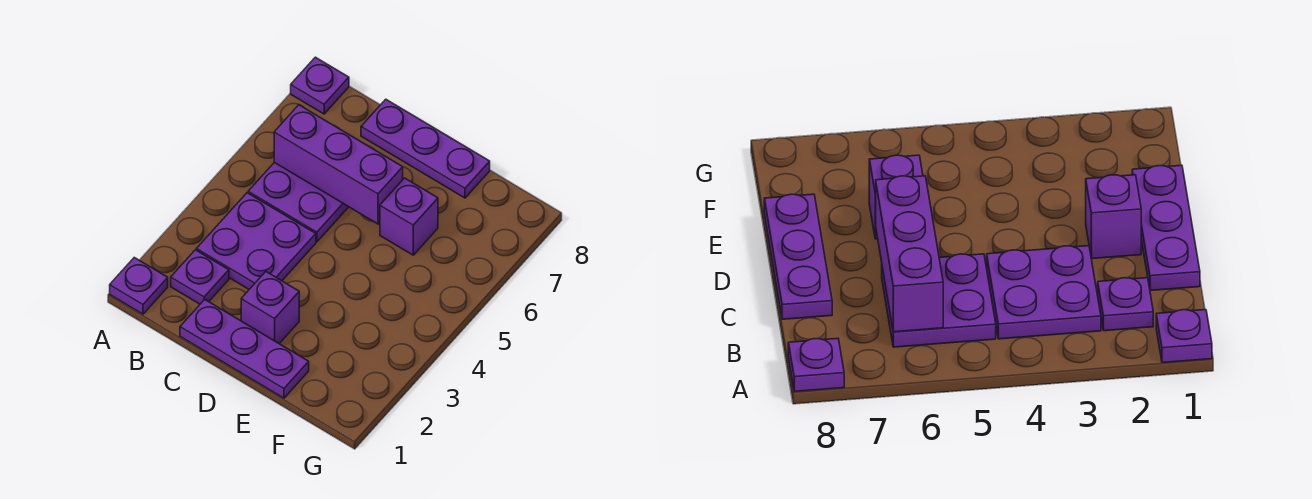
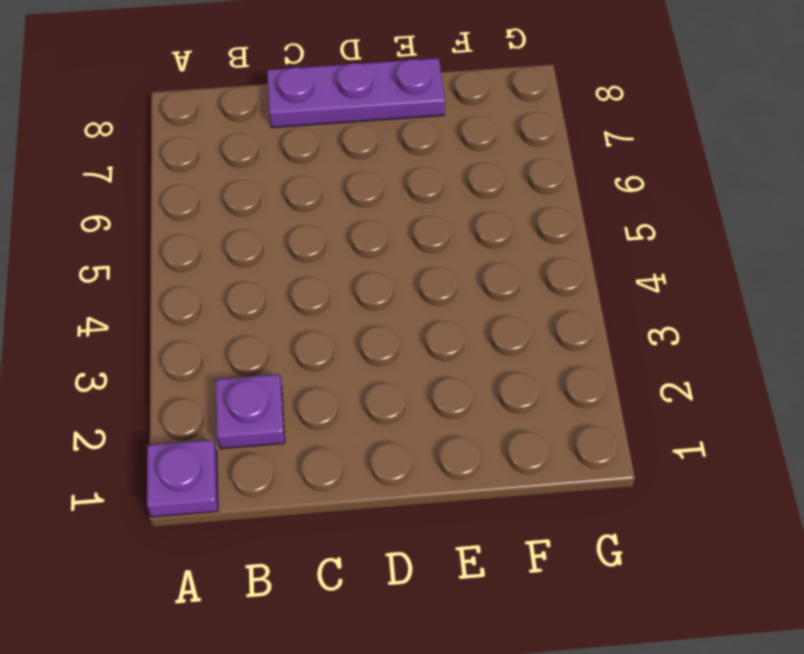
none -> purple plate A8 level 1
none -> purple plate B3:C4 level 1

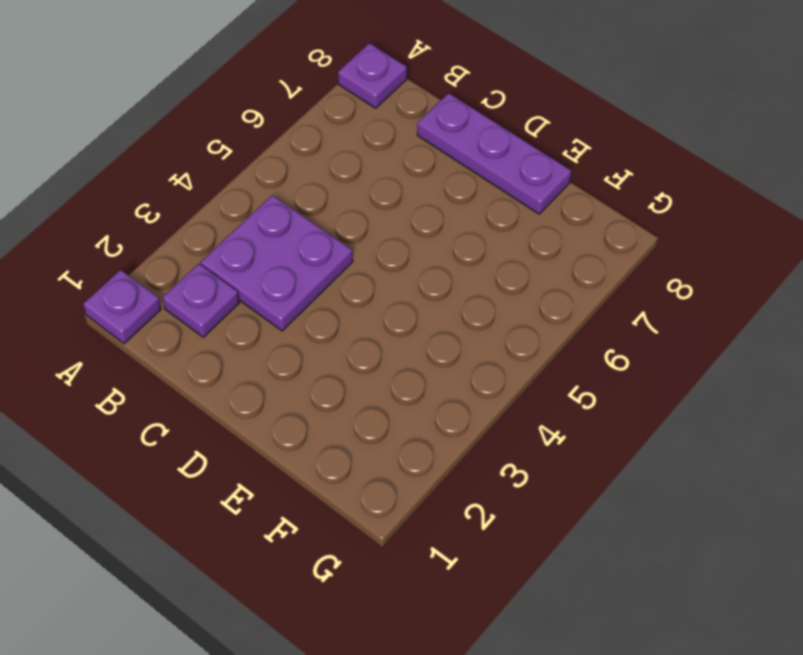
none -> purple plate B5:C6 level 1
none -> purple plate C1:E1 level 1

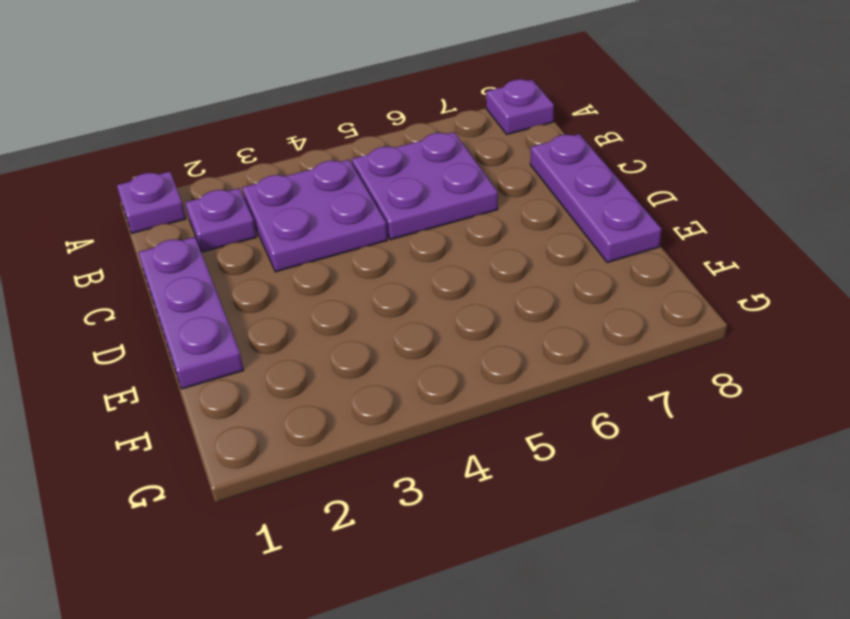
none -> purple brick D2 level 1
none -> purple brick E6 level 1

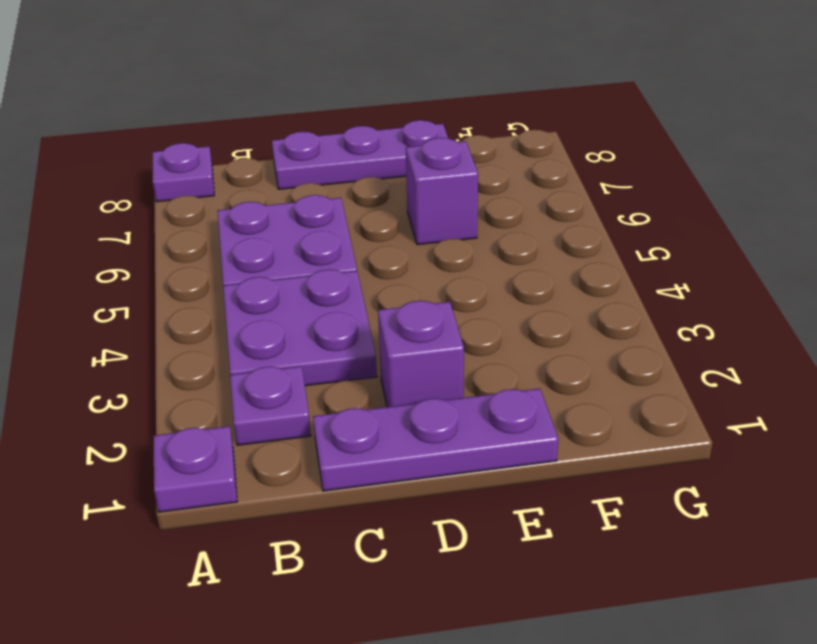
none -> purple brick B6:D6 level 2

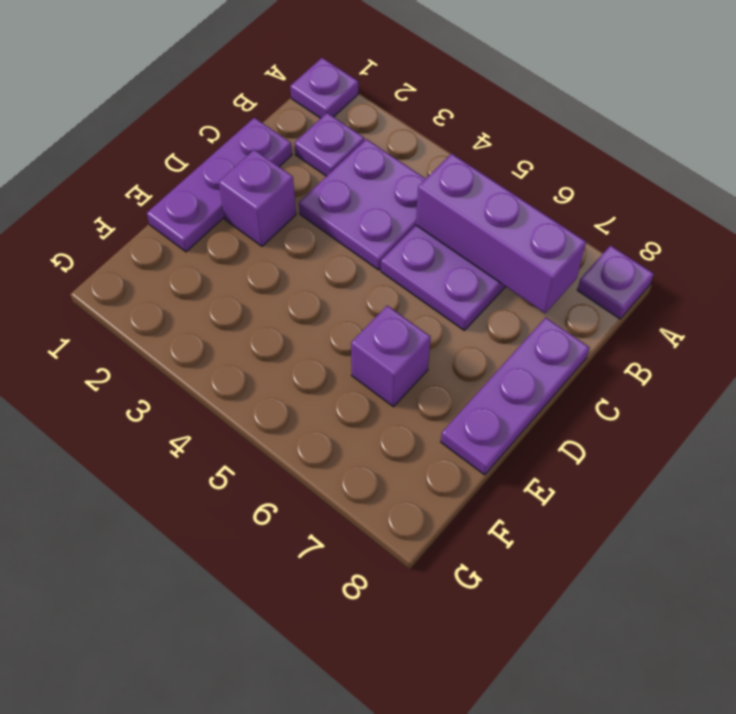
purple brick B5:B7 level 2 -> purple brick B6:D6 level 2

